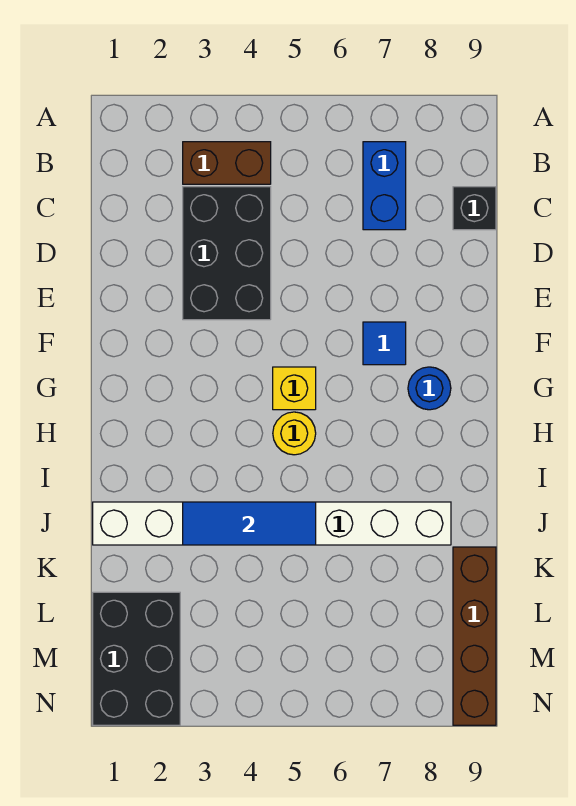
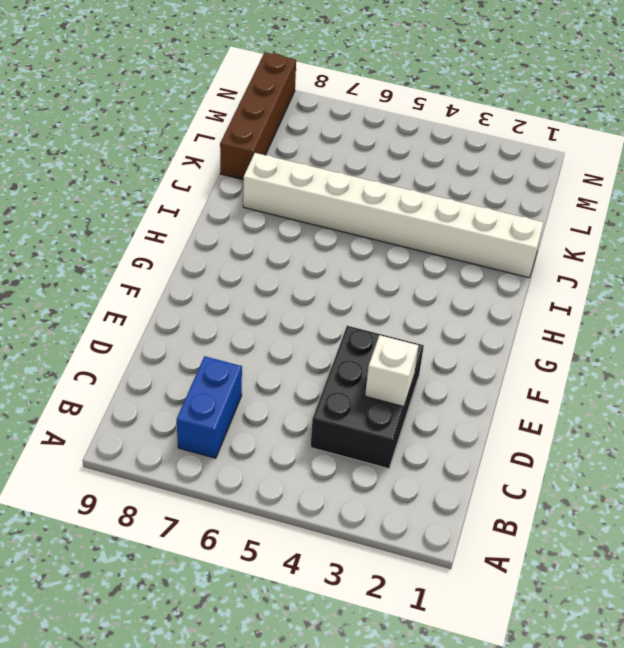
white brick D3 level 2 -> none
none -> brown brick B3:B4 level 1
none -> black brick C9 level 1
none -> blue tile F7 level 1

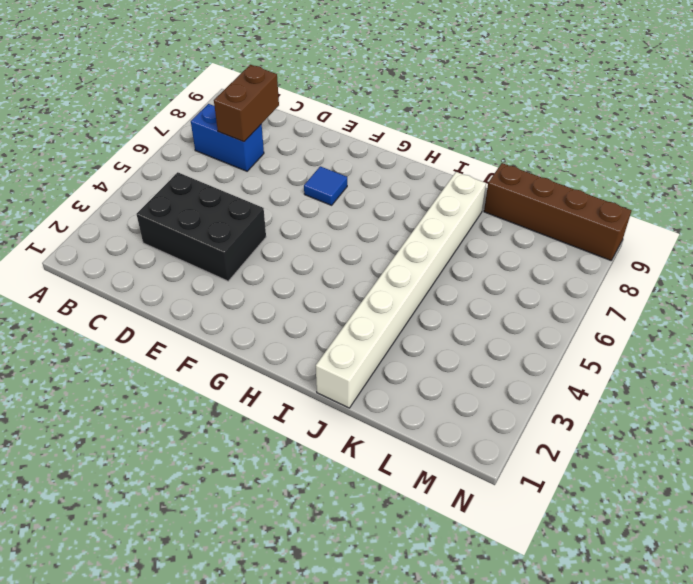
brown brick C7:C8 level 2 -> brown brick B3:B4 level 1
none -> black brick C9 level 1
none -> yellow brick G5 level 1
none -> blue round brick G8 level 1

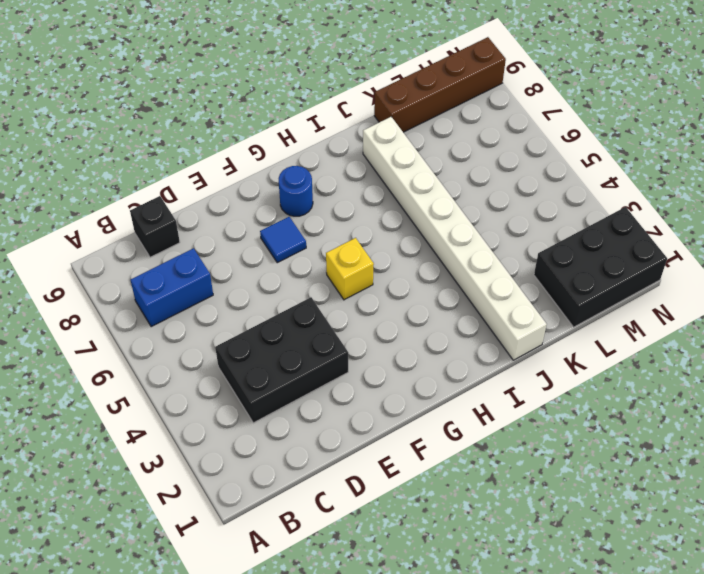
none -> brown brick B3:B4 level 1
none -> yellow round brick H5 level 1
none -> blue tile J3:J5 level 2

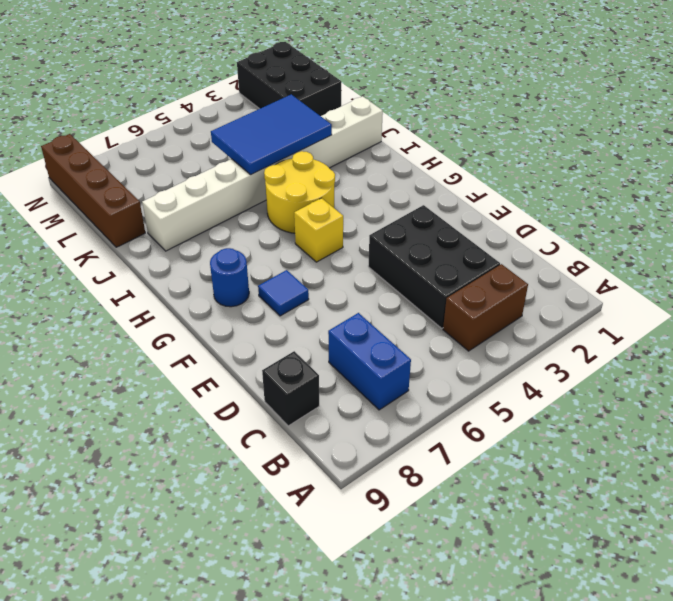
yellow round brick H4:I5 level 1 -> yellow round brick H5 level 1
blue tile J3:K5 level 2 -> blue tile J3:J5 level 2

